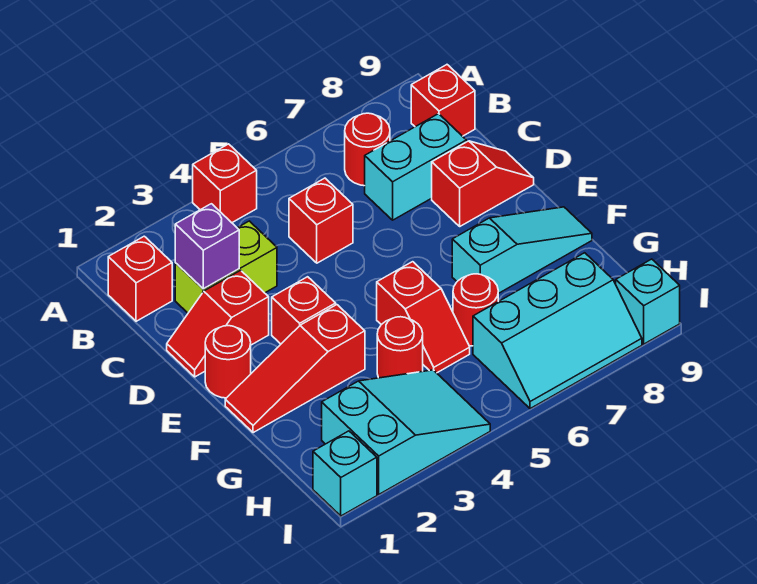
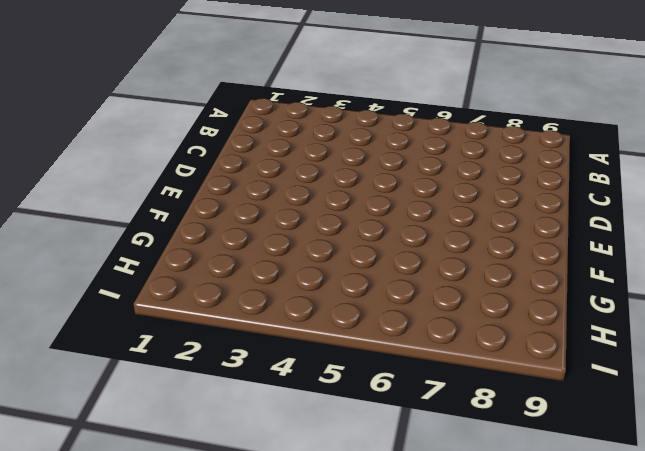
none -> red brick A4 level 1
none -> red brick B1 level 1
none -> red round brick B7 level 1

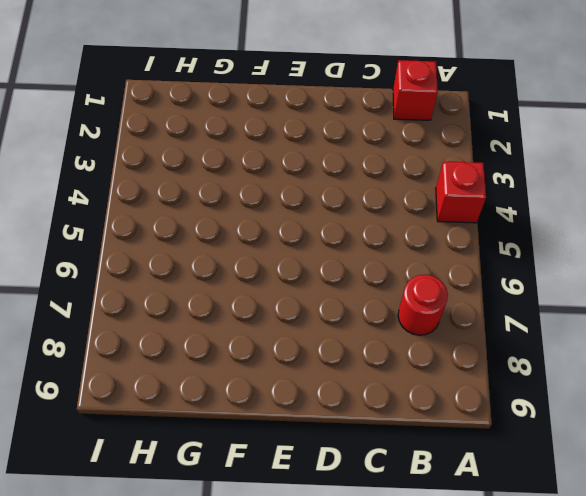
none -> red brick B9 level 1
none -> lime brick C2:C3 level 1
none -> red brick C5 level 1

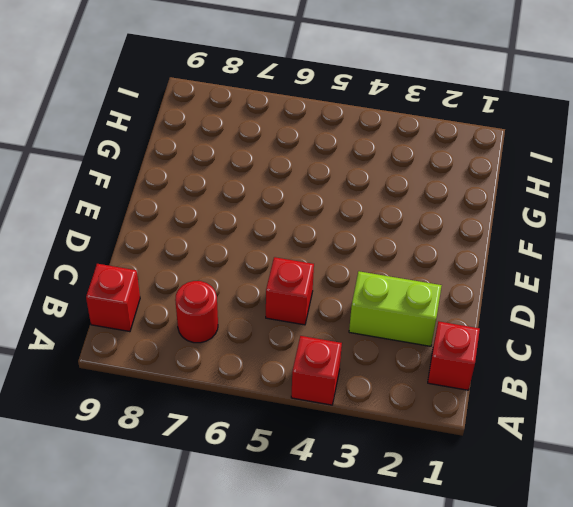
none -> cyan brick C7:C8 level 1
none -> red slope D1:D2 level 1 top 2
none -> red slope D8:D9 level 1 top 8

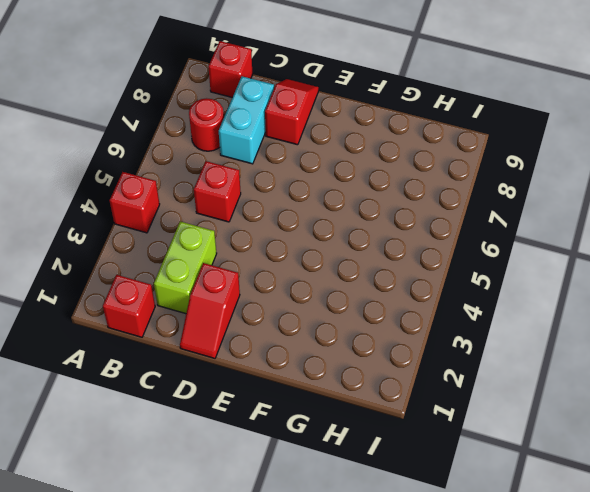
none -> red round brick E1 level 1
none -> red brick E3 level 1
none -> red slope F1:F3 level 1 top 3

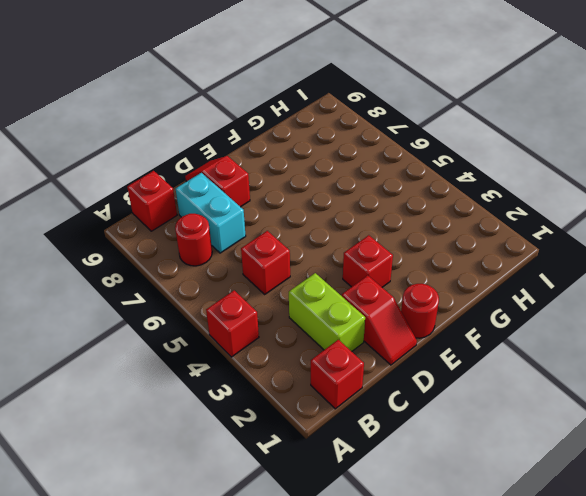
none -> red slope F1:F3 level 1 top 3
none -> red slope F5:G5 level 1 top F
none -> cyan slope F7:F9 level 1 top 7

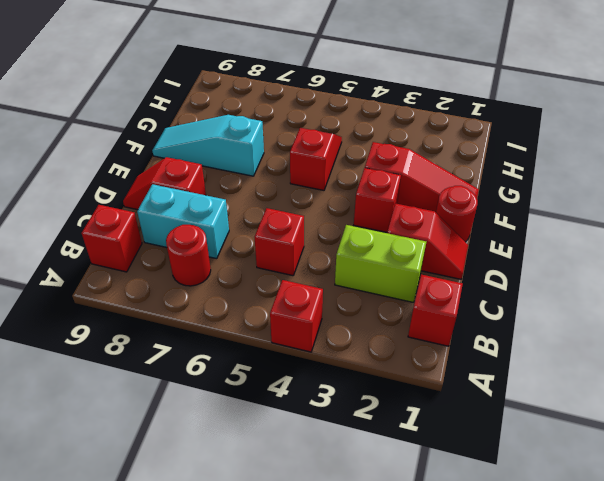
none -> red round brick G4 level 1
none -> red round brick G6 level 1
none -> cyan slope H2:I4 level 1 top 2

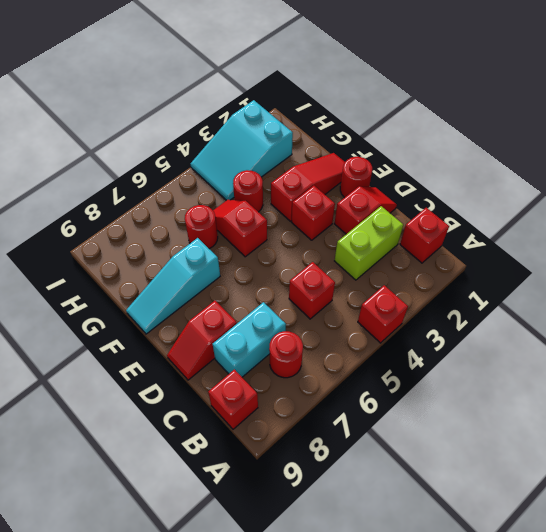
none -> cyan slope H6:I8 level 1 top H
none -> cyan brick I1 level 1
none -> cyan brick I9 level 1

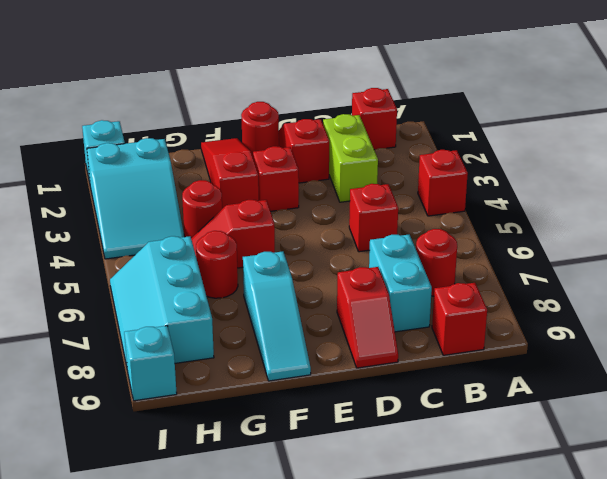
none -> purple brick C2 level 2

